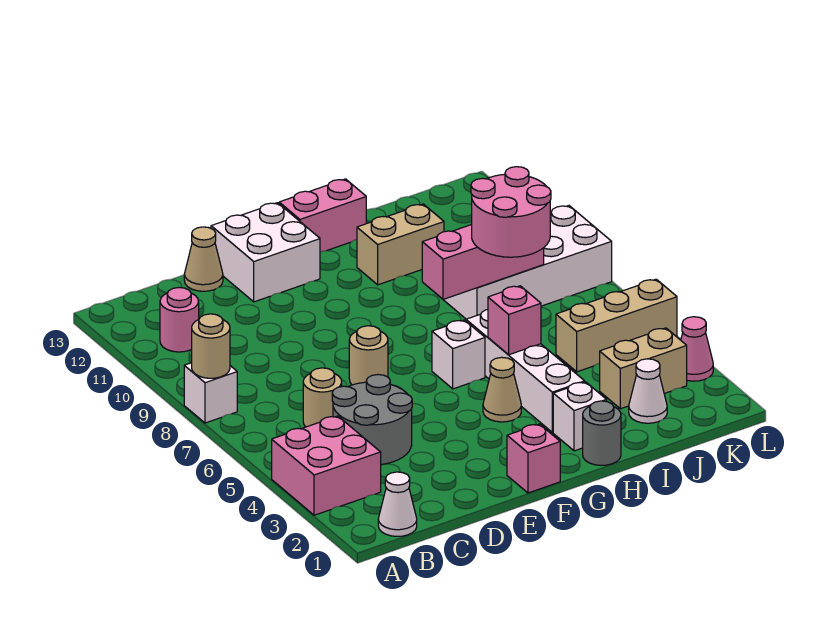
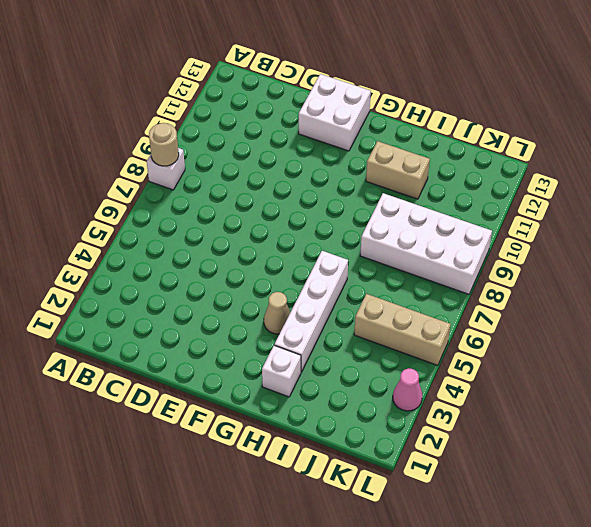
none -> pink brick A3:B4 level 1
none -> white cone B1 level 1
none -> pink round brick B11 level 1

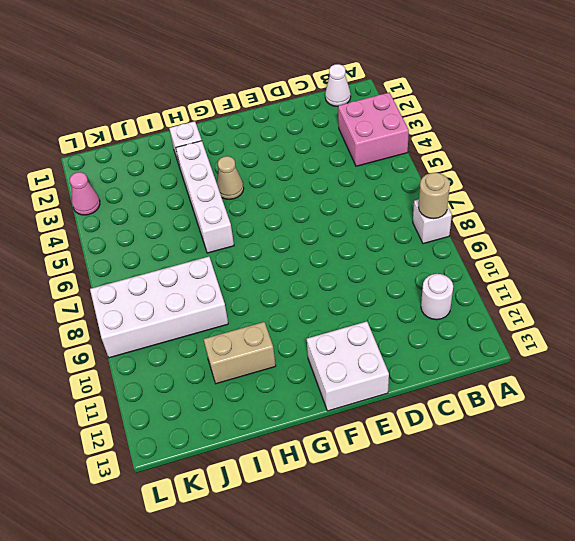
white round brick B11 level 1 -> pink round brick B11 level 1
none -> grey round brick C4:D5 level 1
none -> tan round brick C6 level 1
none -> tan cone D13 level 1

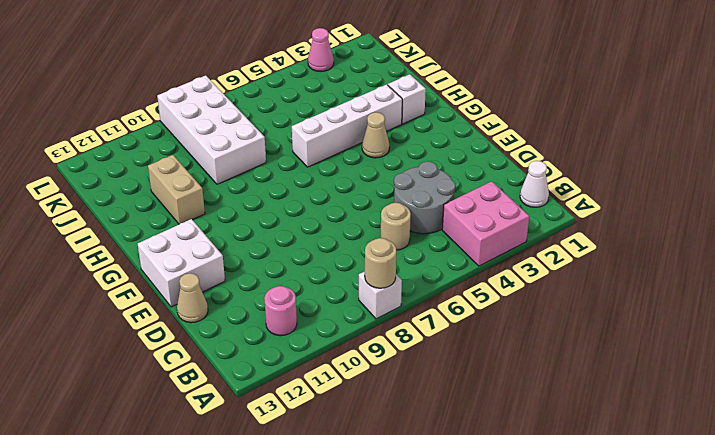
none -> tan round brick E7 level 1
none -> pink brick F1 level 1
none -> white brick G6 level 1

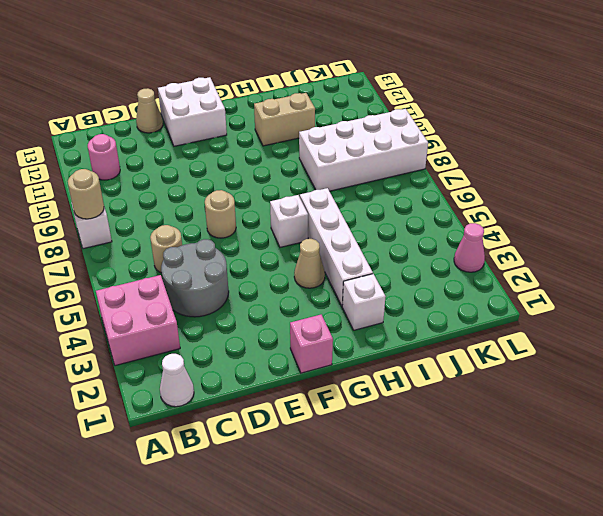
none -> pink brick G13:H13 level 1
none -> grey round brick H1 level 1
none -> white cone J2 level 1

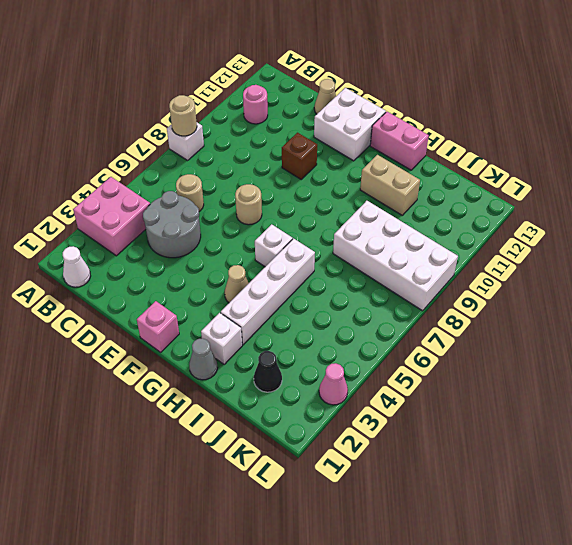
brown brick E10 level 1 -> none
grey cone H1 level 1 -> grey round brick H1 level 1
black cone J2 level 1 -> white cone J2 level 1
none -> tan brick J3:K3 level 1
none -> tan brick J5:L5 level 1
none -> pink brick H5 level 2

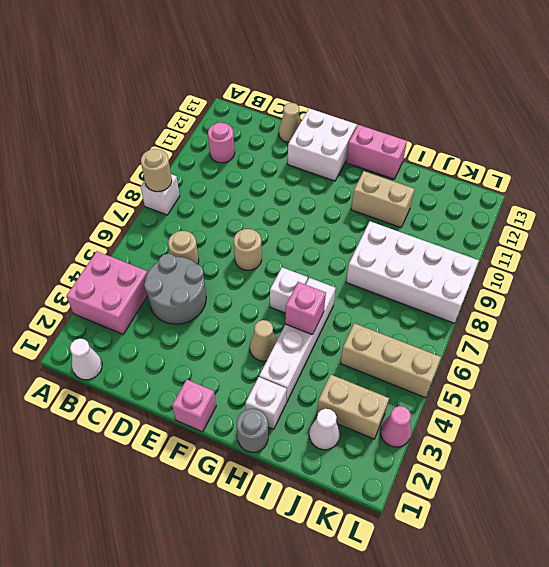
none -> pink brick H8:J8 level 2
none -> pink round brick I7:J8 level 3

